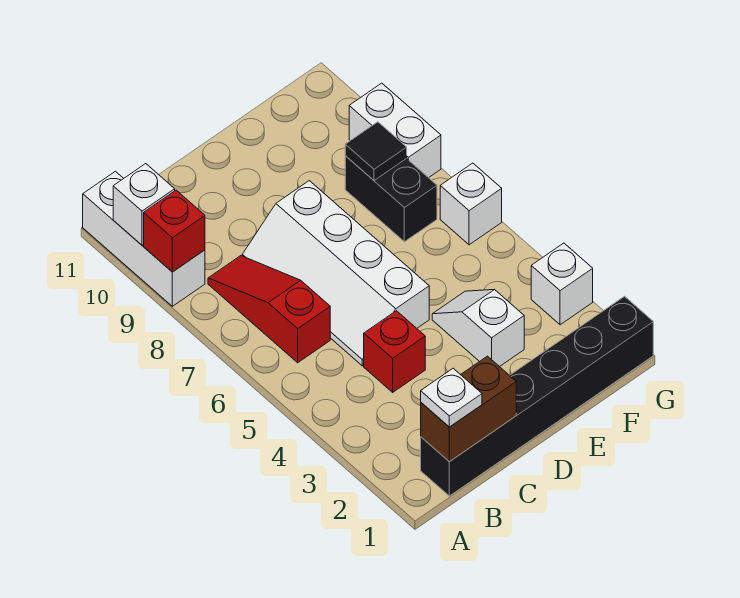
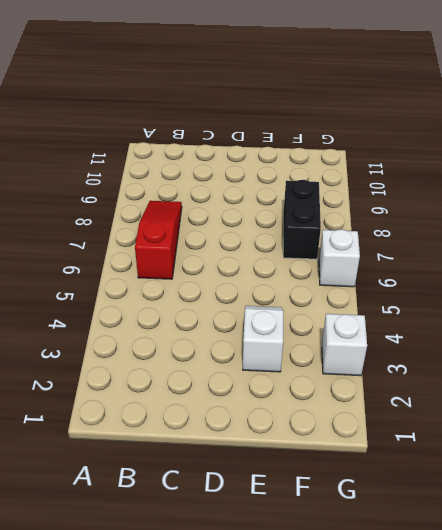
none -> white brick A9:A11 level 1
none -> black brick B1:G1 level 1
none -> red brick C4 level 1

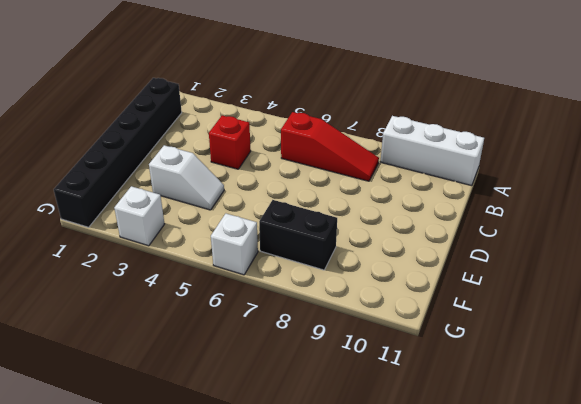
none -> white slope C5:D8 level 1 top D
none -> white brick G8:G9 level 1
none -> red brick A9 level 2

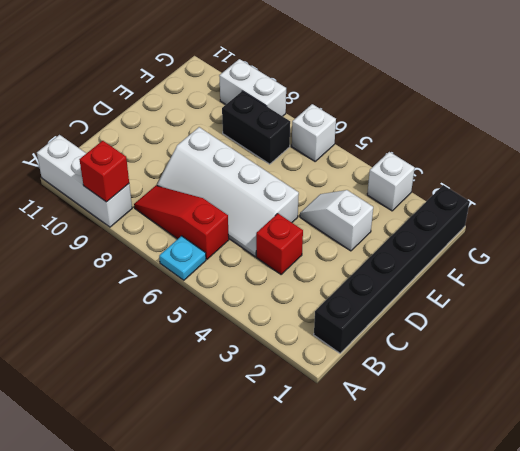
cyan plate A6 level 1 -> none
none -> white brick A10 level 2
none -> brown brick B1:C1 level 2
none -> black tile F8 level 2

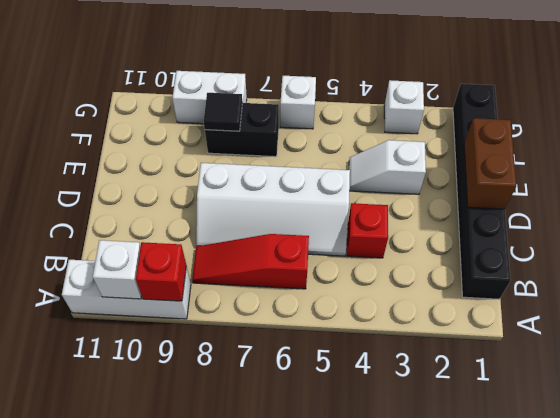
brown brick D1:E1 level 2 -> brown brick B1:C1 level 2
none -> white plate B1 level 3

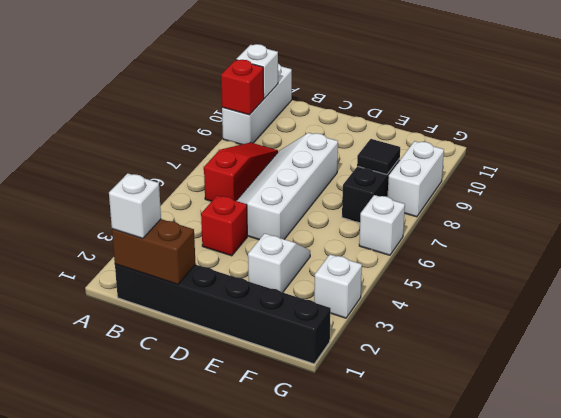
white brick B1 level 3 -> white plate B1 level 3

